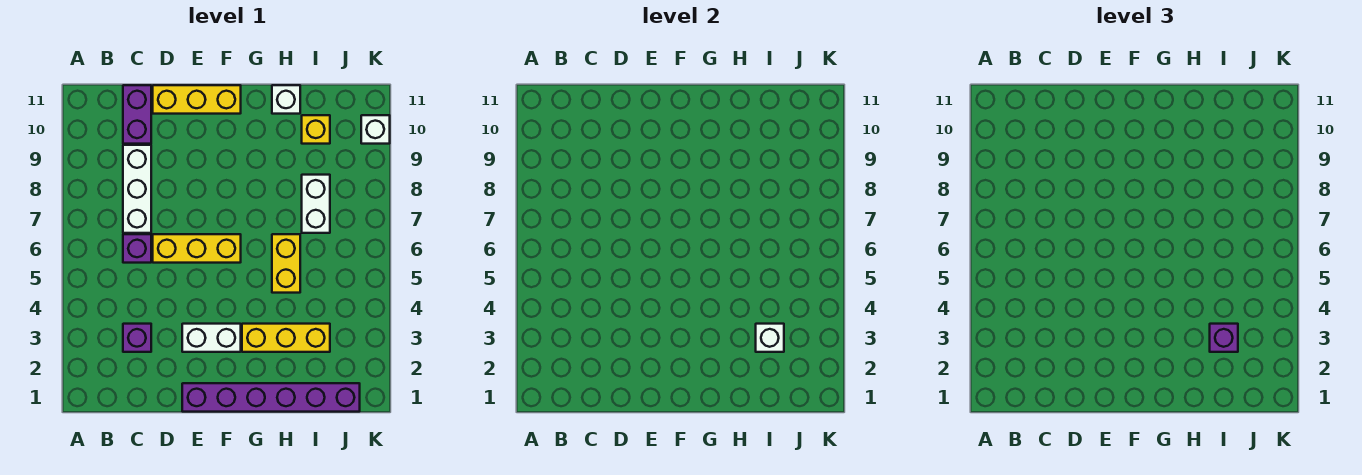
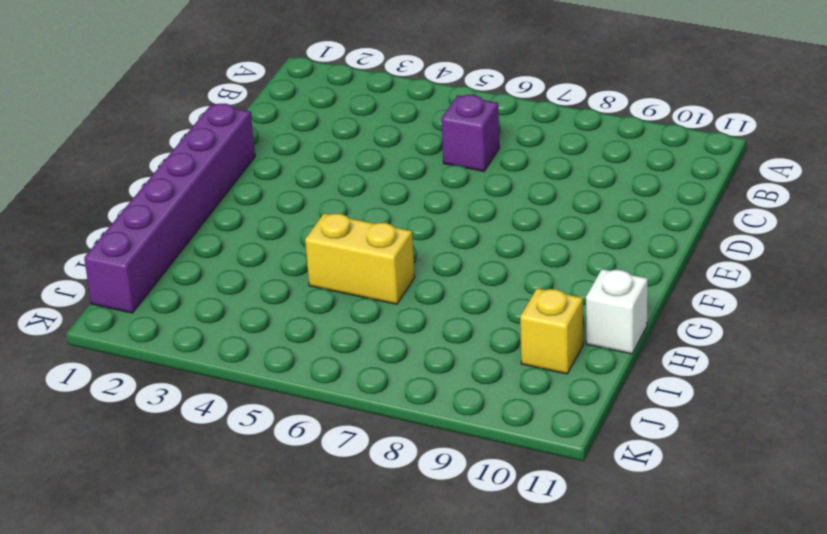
none -> purple brick C3 level 1
none -> white brick C7:C9 level 1
none -> purple brick C10:C11 level 1

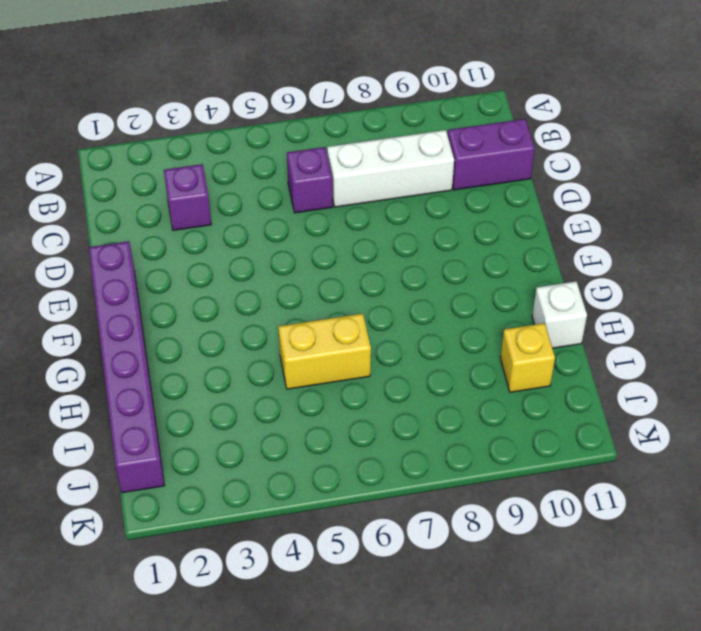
none -> yellow brick D6:F6 level 1
none -> yellow brick D11:F11 level 1
none -> white brick E3:F3 level 1

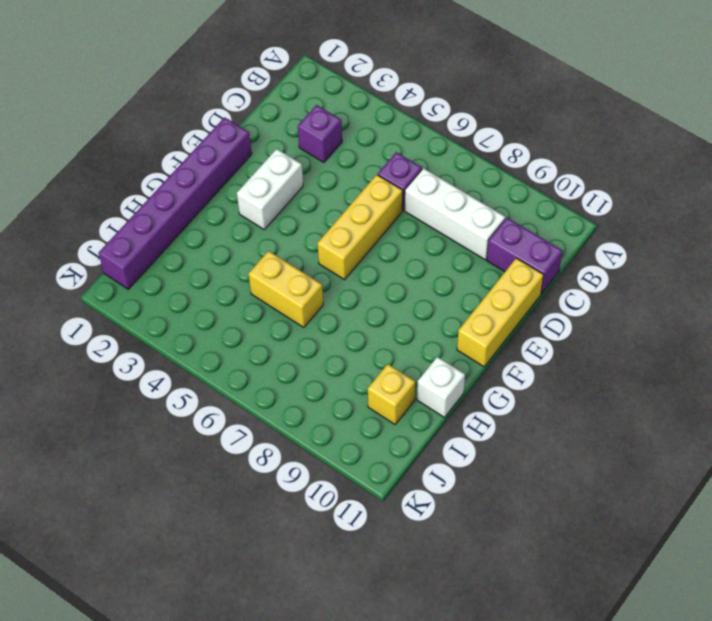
none -> yellow brick G3:I3 level 1
none -> white brick I7:I8 level 1
none -> white brick K10 level 1

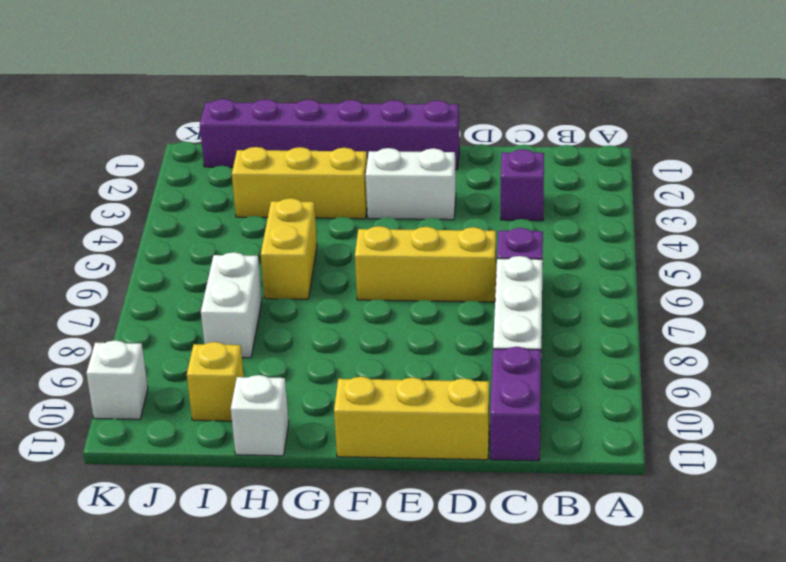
none -> white brick I3 level 2
none -> purple brick I3 level 3

